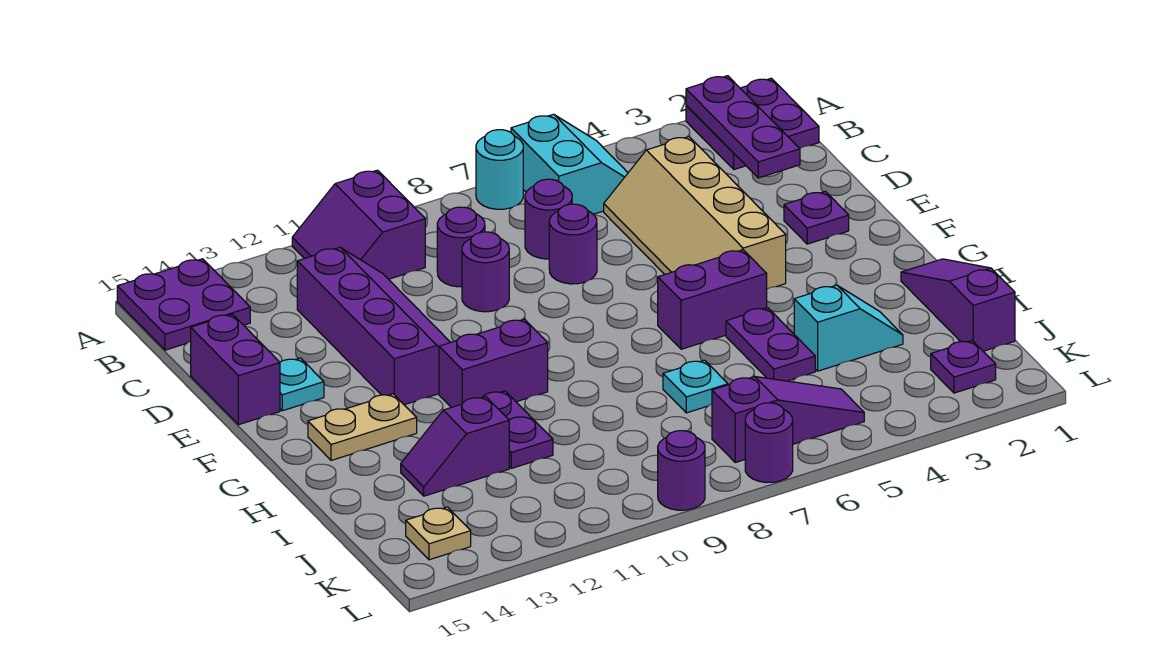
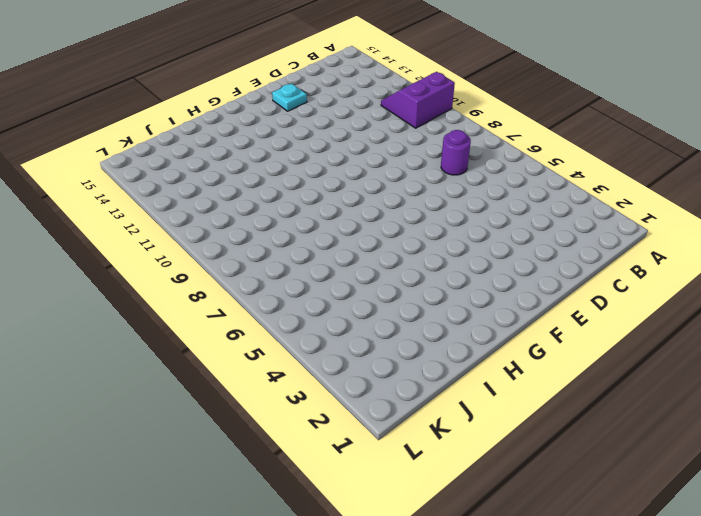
none -> purple plate A1:B2 level 1
none -> cyan slope A5:B6 level 1 top 6
none -> cyan round brick A7 level 1

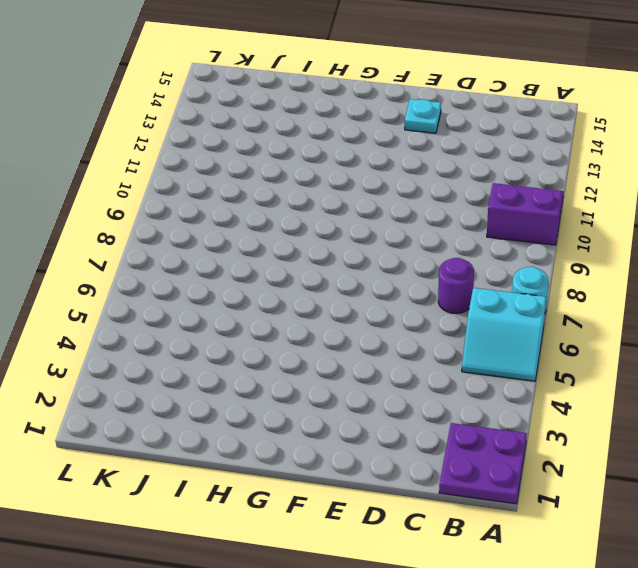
none -> purple plate A14:B15 level 1
none -> tan slope C4:F5 level 1 top 4
none -> purple round brick C9 level 1

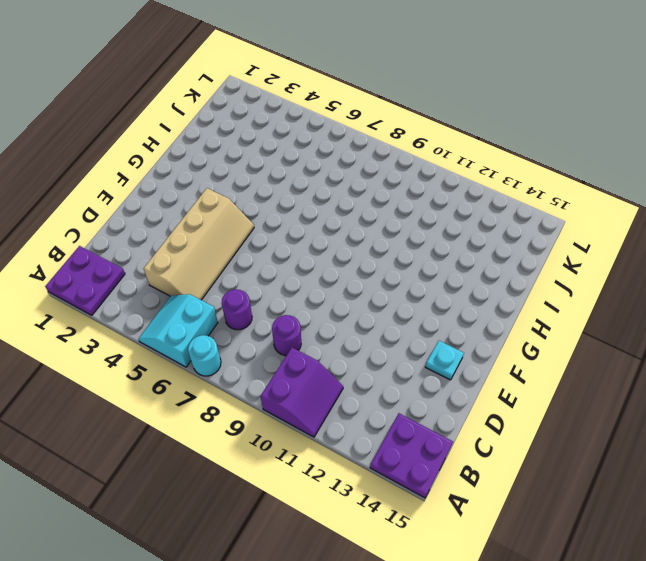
none -> purple slope C11:F12 level 1 top 12
none -> purple round brick D7 level 1
none -> purple round brick D9 level 1

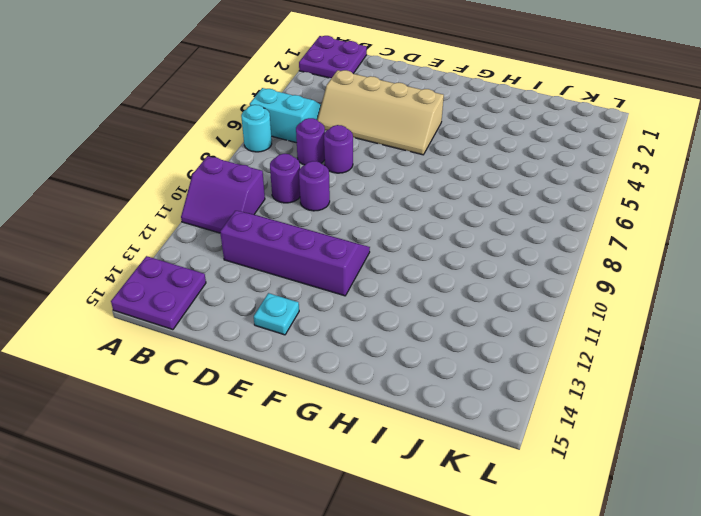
none -> purple brick D15:E15 level 1
none -> purple plate E2 level 1
none -> purple brick G5:G6 level 1

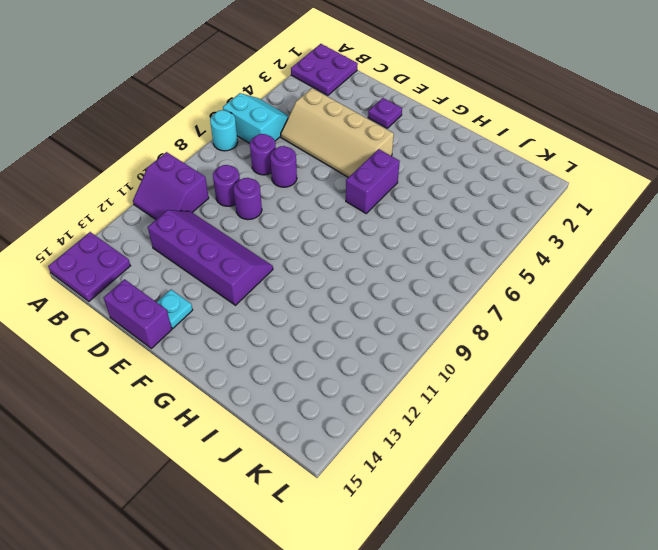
none -> purple brick G10:G11 level 1
none -> tan plate G13:G14 level 1
none -> purple slope H1:J1 level 1 top J

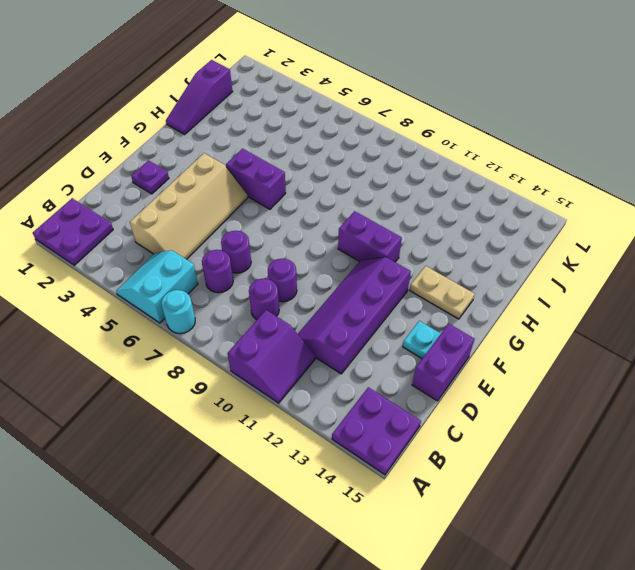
none -> purple plate H5:I5 level 1
none -> purple plate H11:I11 level 1
none -> cyan slope I3:I4 level 1 top 4

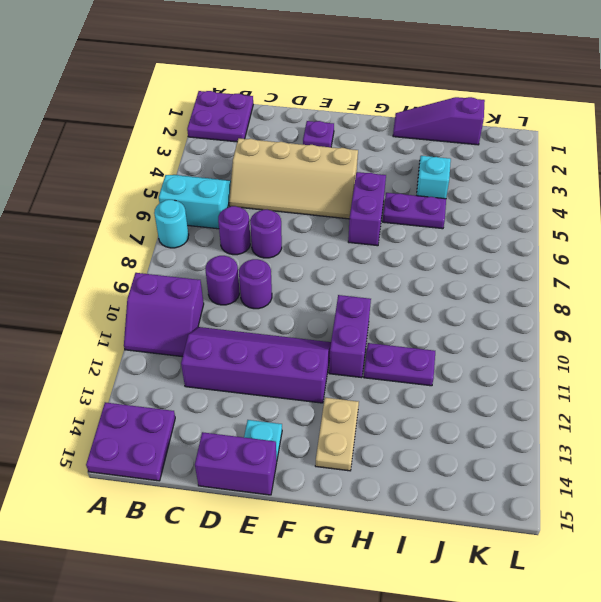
none -> cyan plate I7 level 1
none -> purple slope I12:I13 level 1 top 12
none -> purple plate K2 level 1

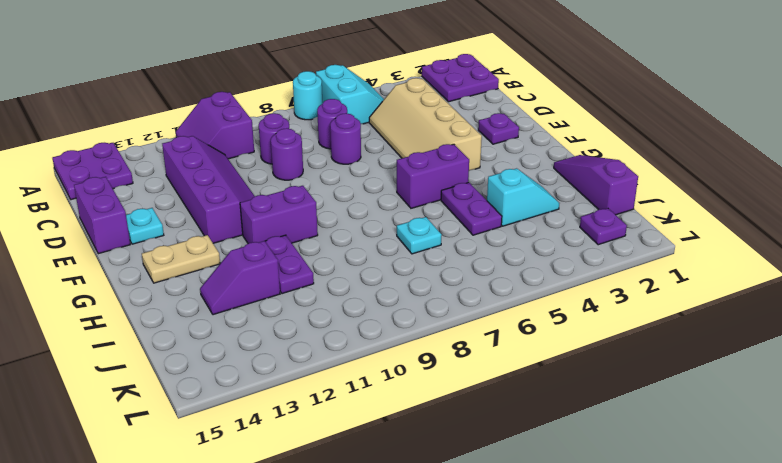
none -> purple slope K5:K7 level 1 top 7
none -> tan plate K14 level 1
none -> purple round brick L7 level 1

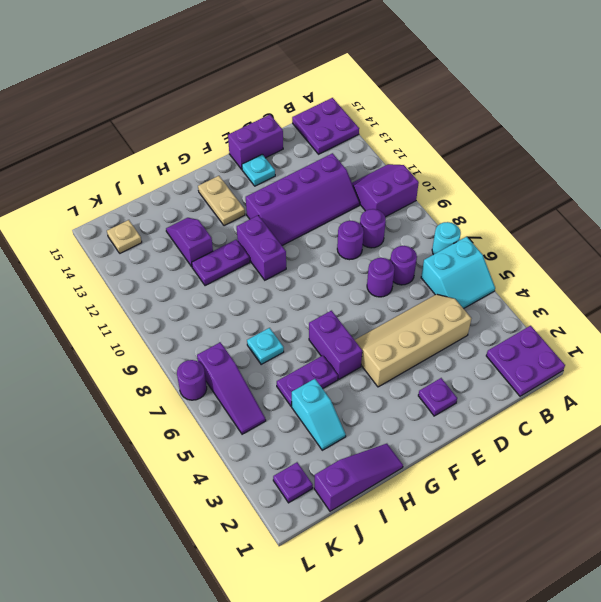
none -> purple round brick L9 level 1
none -> purple plate A2:C2 level 2

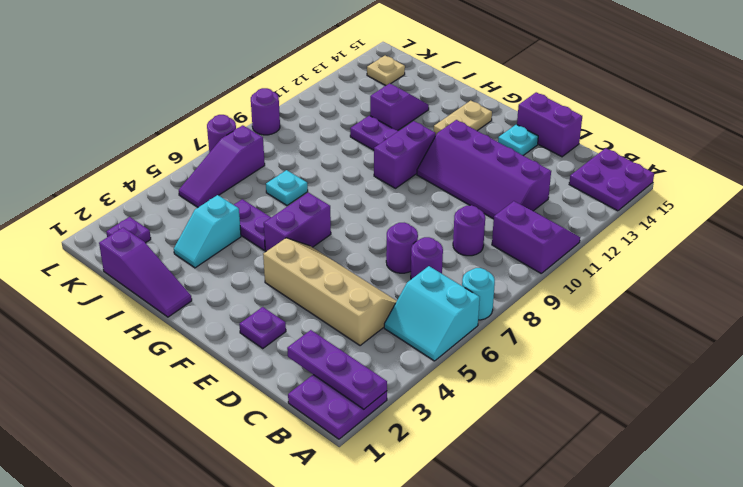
none -> purple round brick D9 level 1

